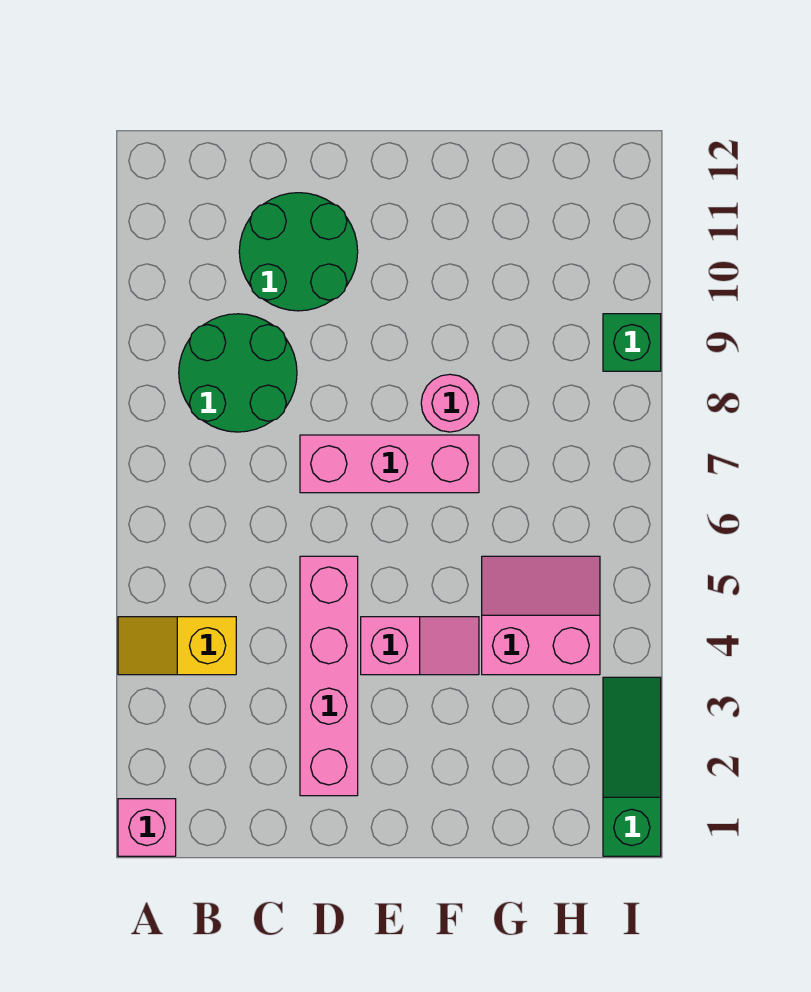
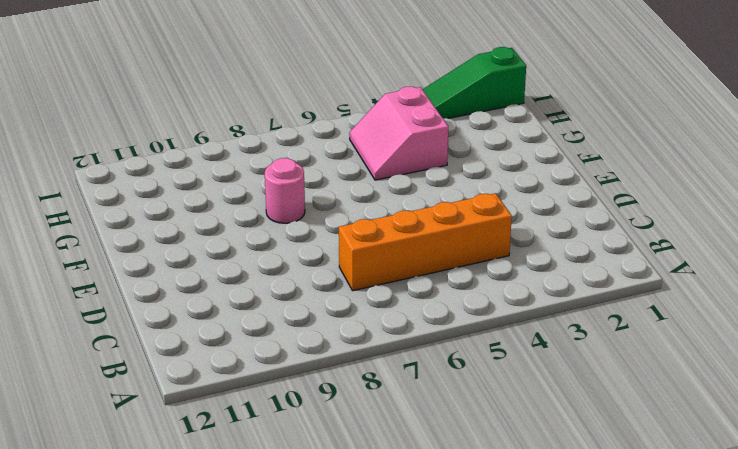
orange brick C4:C7 level 1 -> none
none -> pink brick A1 level 1
none -> yellow slope A4:B4 level 1 top B

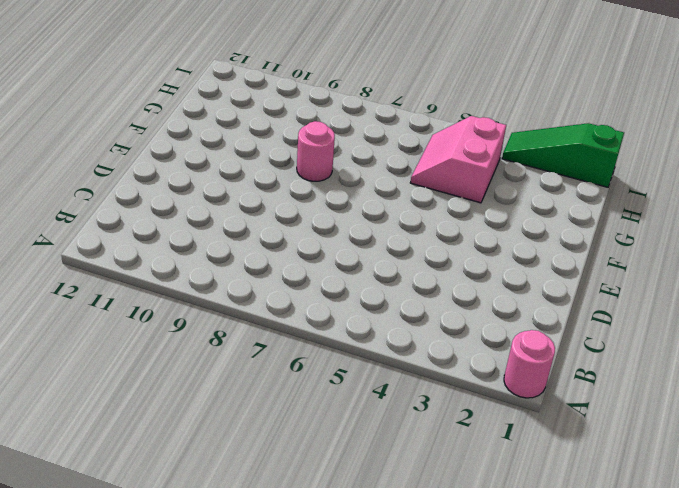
pink round brick A1 level 1 -> pink brick A1 level 1
none -> yellow slope A4:B4 level 1 top B
none -> green round brick B8:C9 level 1

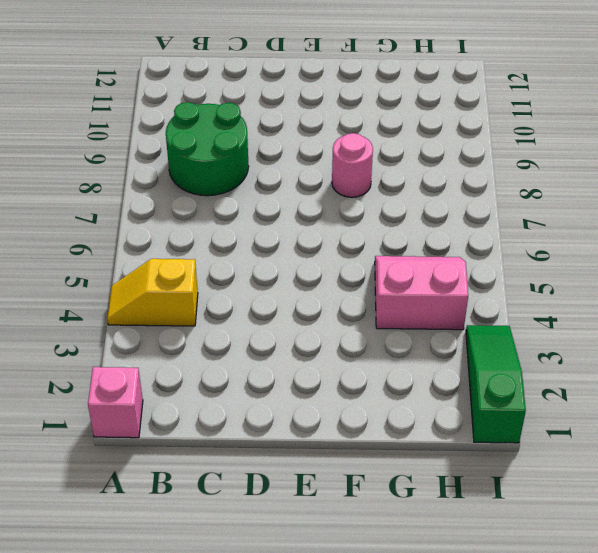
none -> green round brick C10:D11 level 1
none -> pink brick D2:D5 level 1

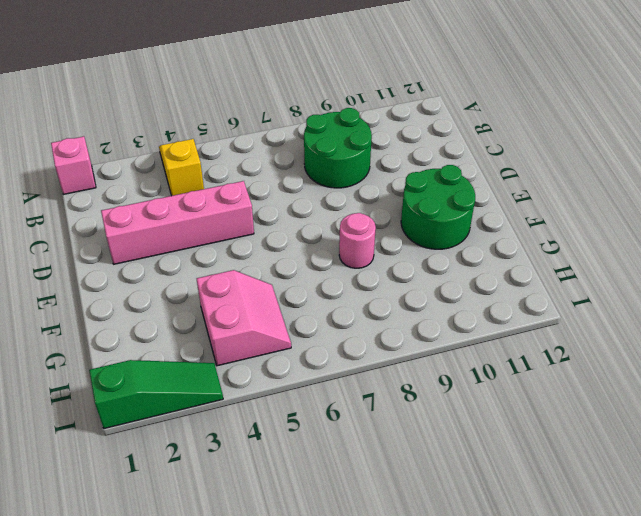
green round brick E10:F11 level 1 -> green round brick C10:D11 level 1
none -> pink brick D7:F7 level 1
none -> pink slope E4:F4 level 1 top E

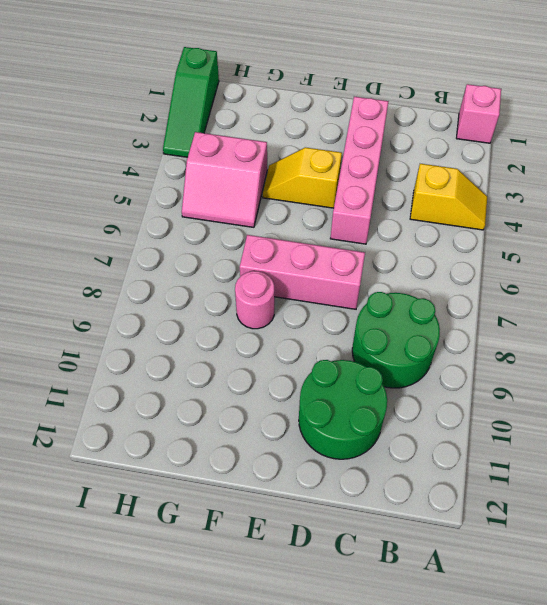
yellow slope E4:F4 level 1 top E -> pink slope E4:F4 level 1 top E
none -> green brick I9 level 1

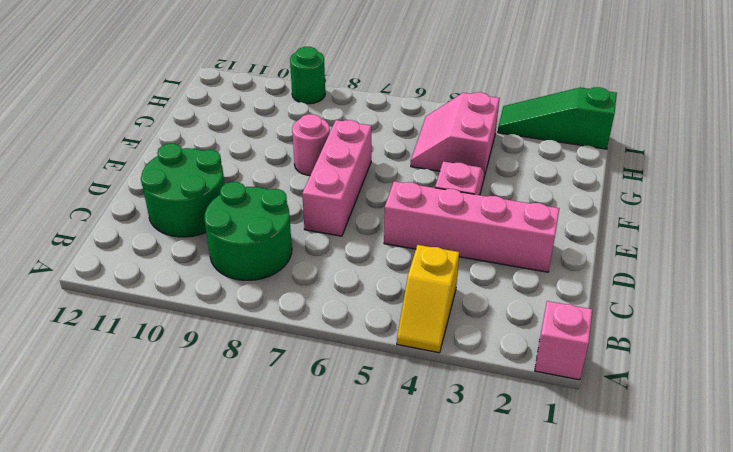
green round brick I9 level 1 -> green brick I9 level 1

